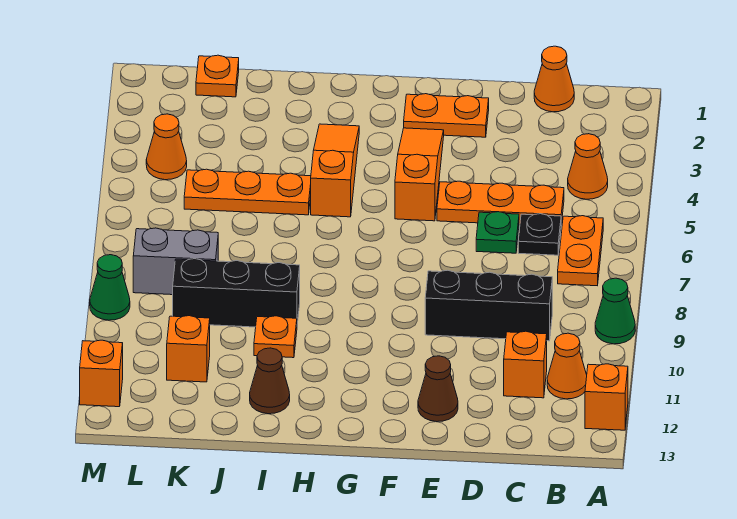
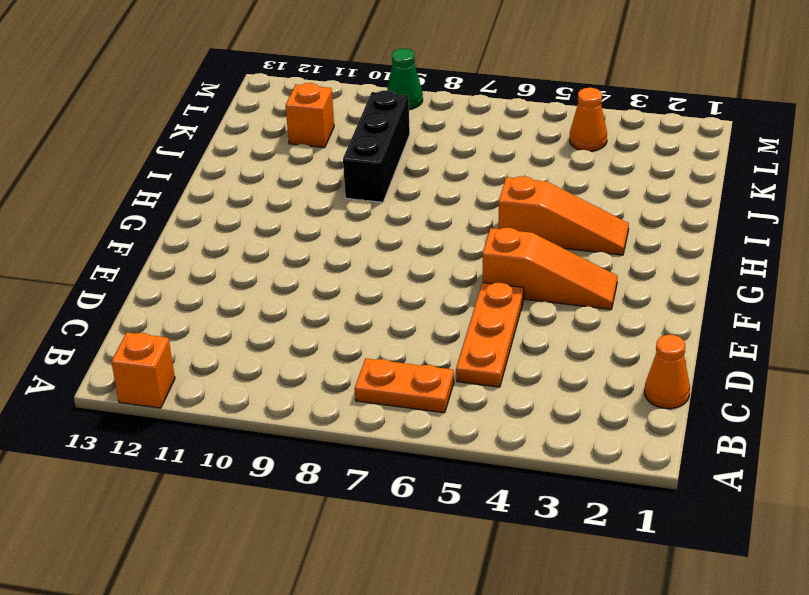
none -> green cone A9 level 1
none -> orange cone B4 level 1
none -> orange cone B11 level 1

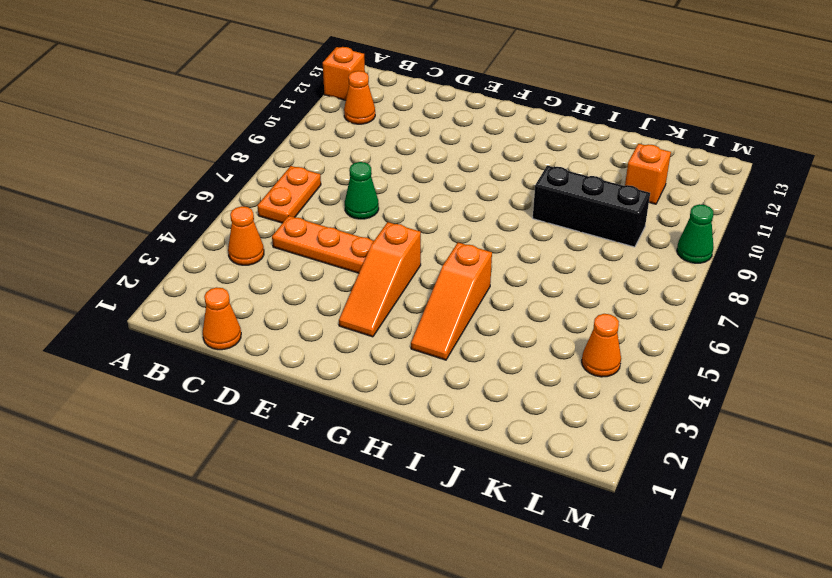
green cone D7 level 1 -> green cone A9 level 1
none -> black plate C6 level 1
none -> black brick C9:E9 level 1
none -> orange brick C11 level 1

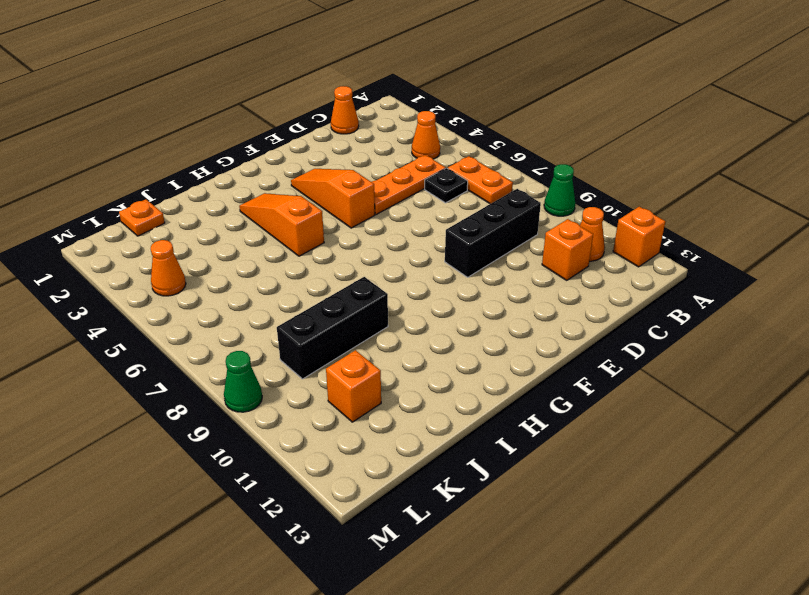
none -> green plate D6 level 1
none -> orange plate E2:F2 level 1
none -> brown cone E12 level 1

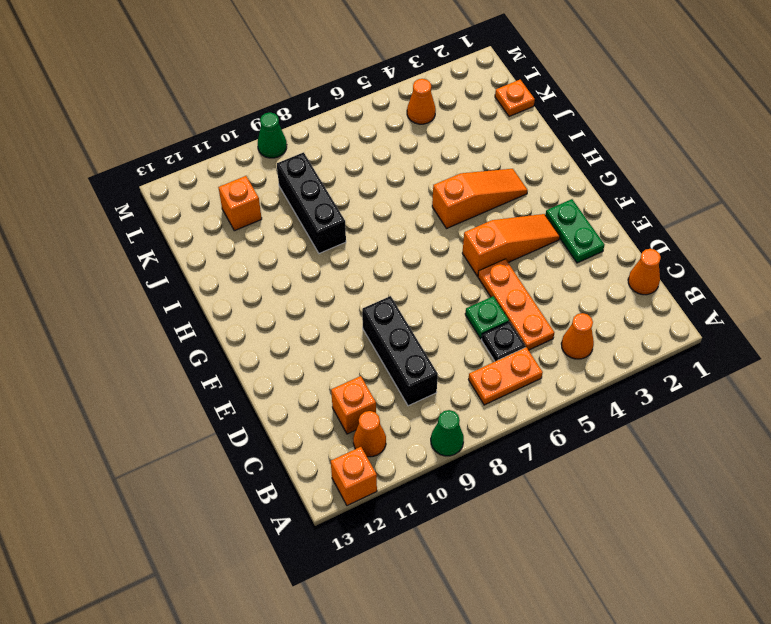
green plate E2:F2 level 1 -> orange plate E2:F2 level 1
none -> brown cone E12 level 1
none -> orange plate I5:K5 level 1
none -> orange plate I10 level 1

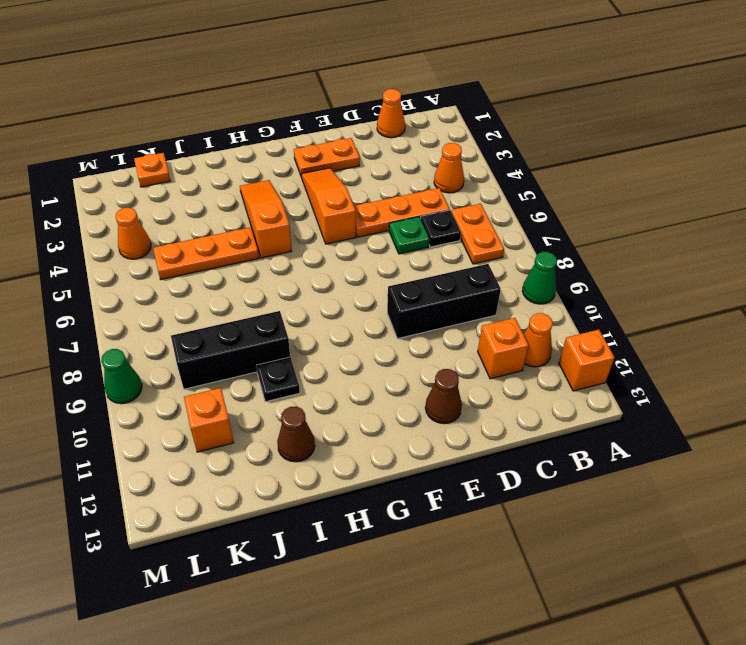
black plate I10 level 1 -> orange plate I10 level 1
none -> grey brick K8:L8 level 1
none -> orange brick M12 level 1

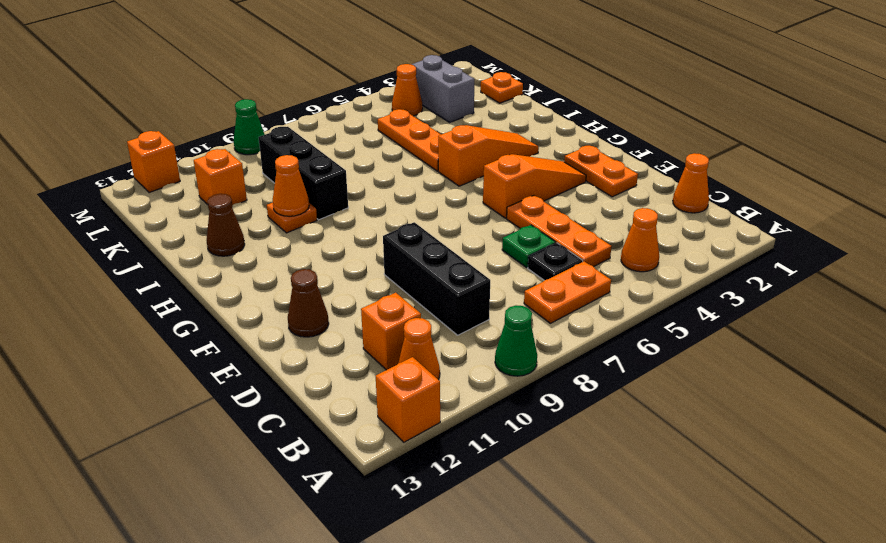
orange cone I10 level 2 -> none
grey brick K3:L3 level 1 -> grey brick K8:L8 level 1

